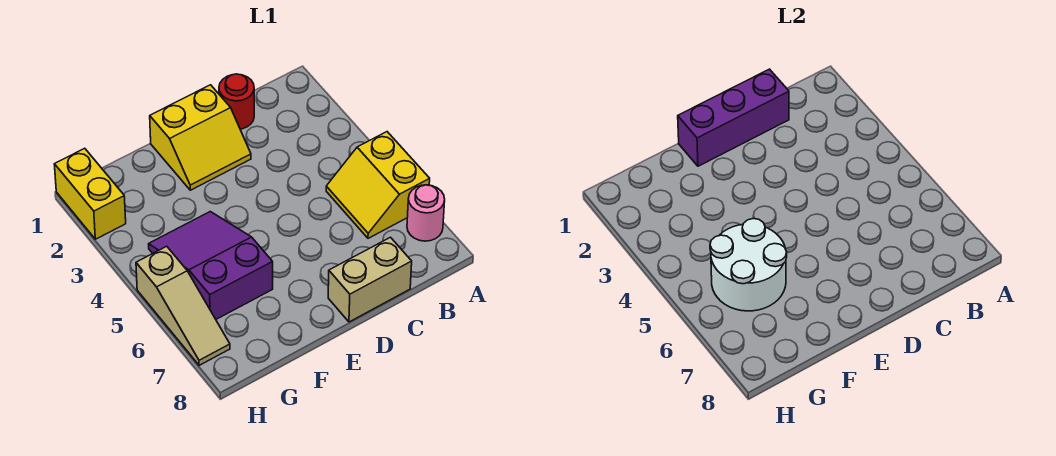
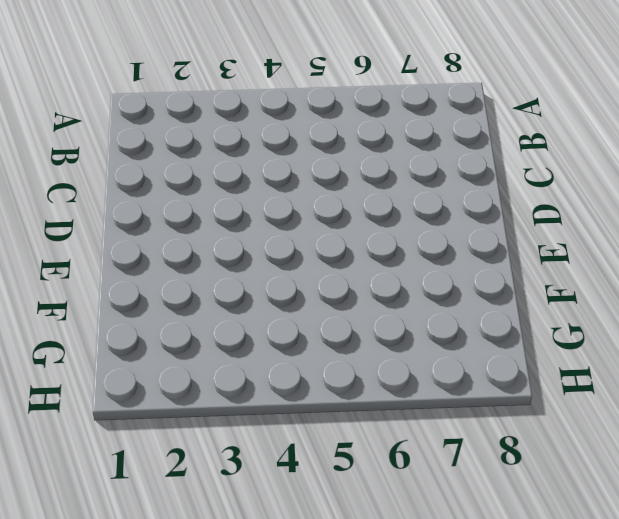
none -> yellow slope A5:B6 level 1 top A
none -> pink round brick A7 level 1

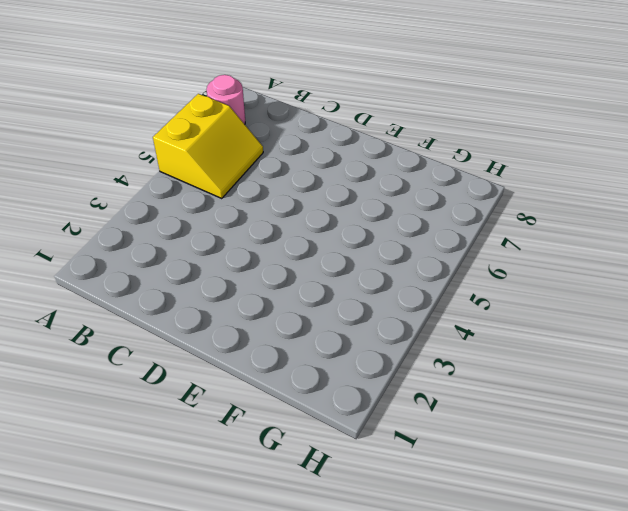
none -> red round brick C1 level 1
none -> tan brick C8:D8 level 1

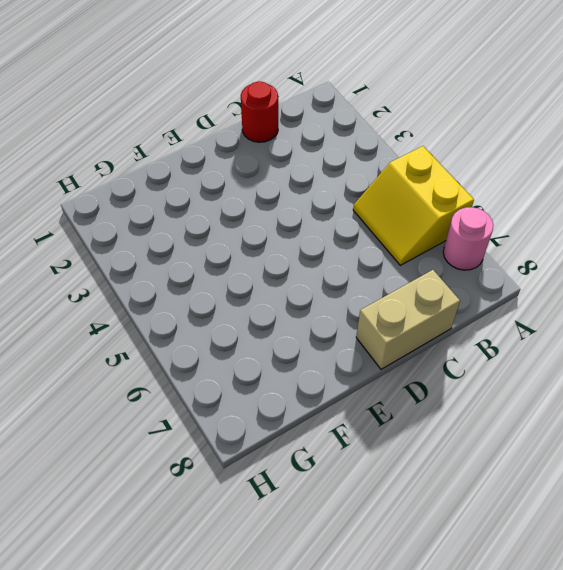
none -> yellow slope D1:E2 level 1 top 1
none -> purple slope F4:G6 level 1 top 6

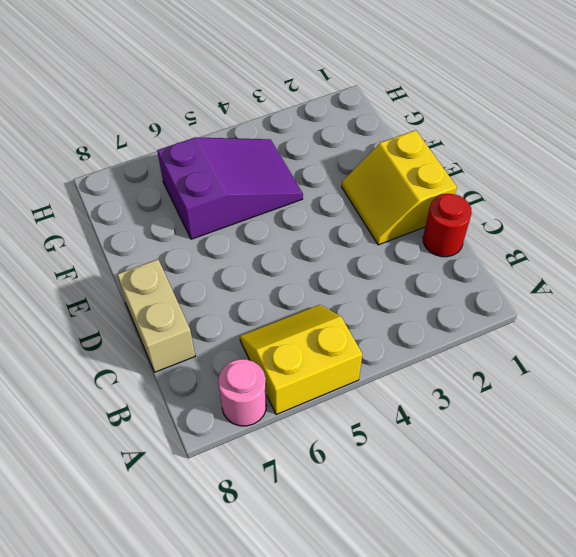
none -> yellow brick H1:H2 level 1
none -> tan slope H5:H7 level 1 top 5

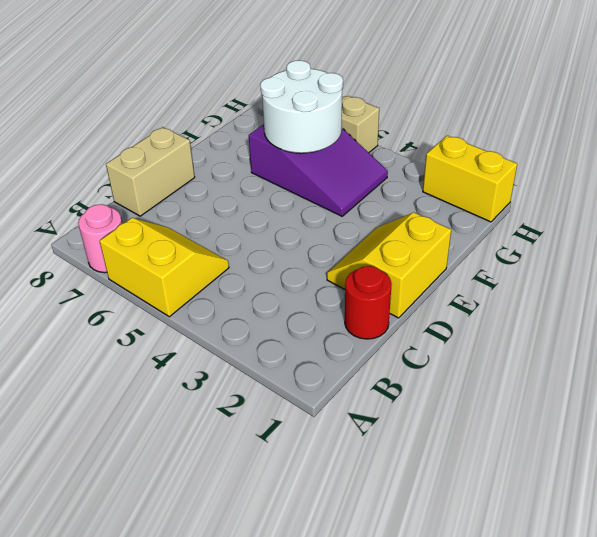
none -> purple brick C1:E1 level 2

